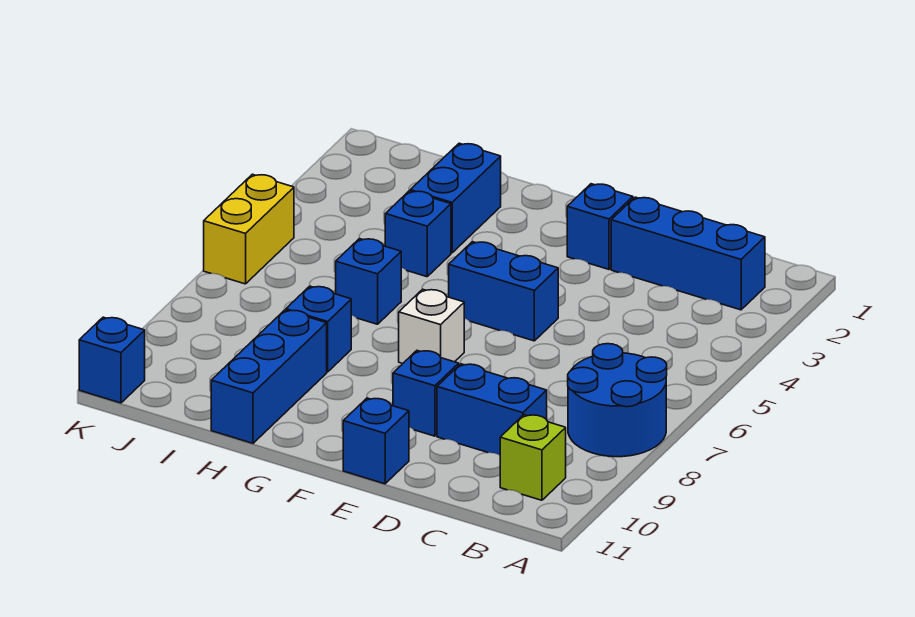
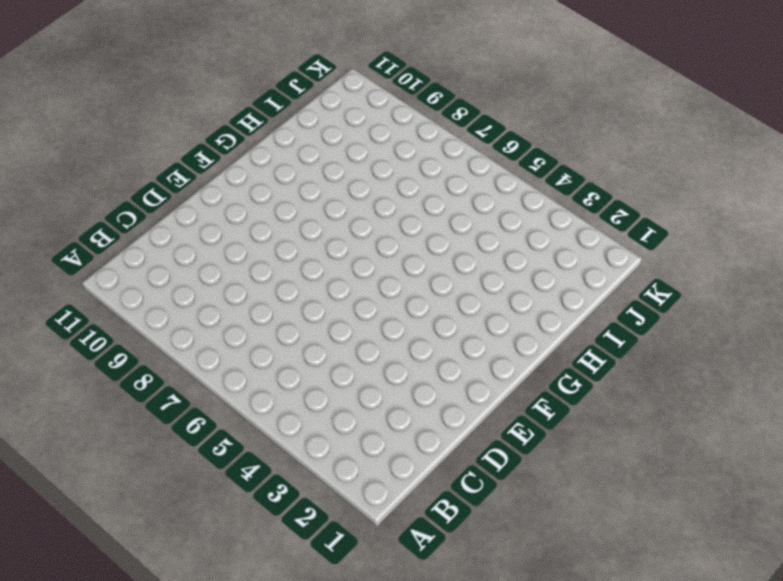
none -> blue round brick A7:B8 level 1
none -> blue brick B2:D2 level 1
none -> lime brick B10 level 1

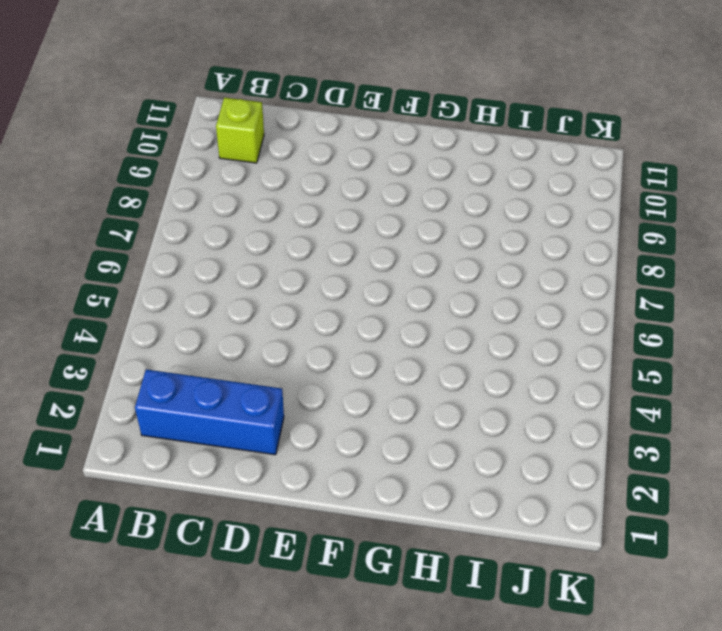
none -> blue round brick A7:B8 level 1
none -> blue brick C9:D9 level 1
none -> blue brick E2 level 1

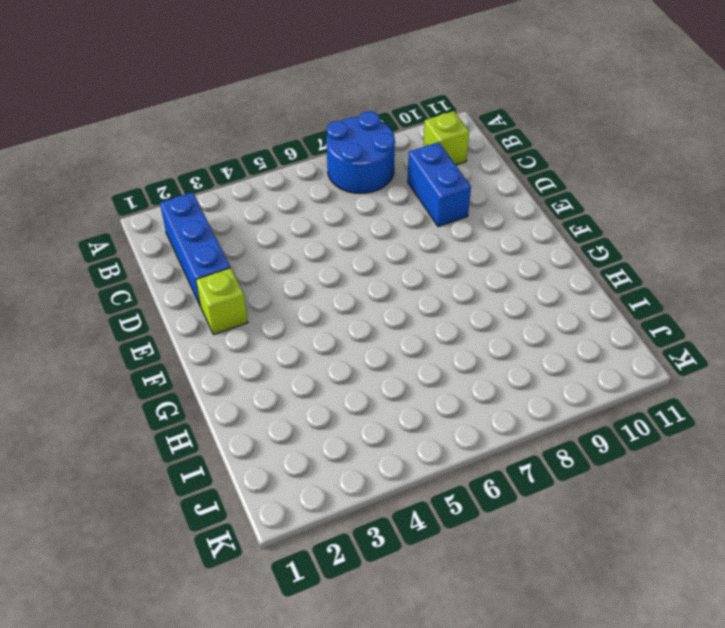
lime brick E2 level 1 -> blue brick E2 level 1
none -> blue brick E5:F5 level 1
none -> blue brick E9 level 1
none -> blue brick E11 level 1

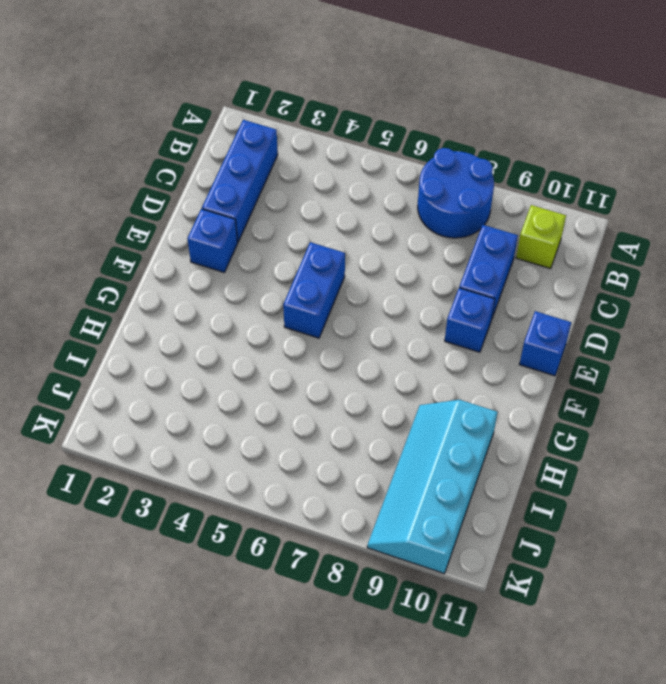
cyan slope H9:K10 level 1 top 10 -> blue brick H9:H11 level 1
none -> white brick F7 level 1
none -> blue brick H2:H3 level 1
none -> blue brick H4 level 1

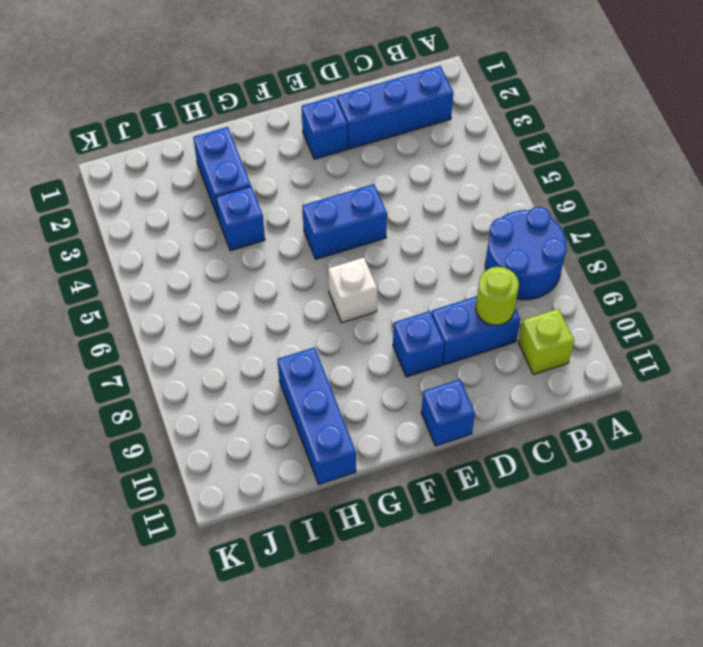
lime round brick C9 level 2 -> none
none -> blue brick H6 level 1
none -> blue brick H8 level 1
none -> yellow brick K5:K6 level 1

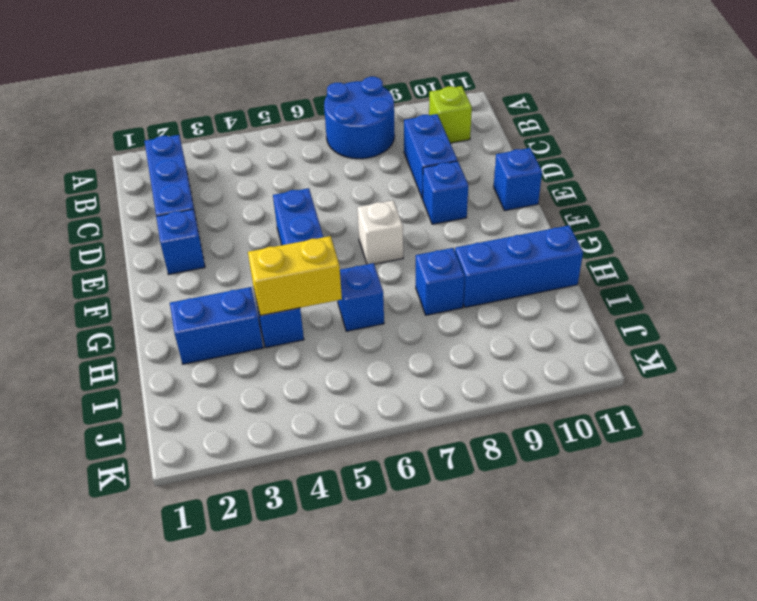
yellow brick H4:H5 level 2 -> yellow brick K5:K6 level 1
none -> blue brick K11 level 1

